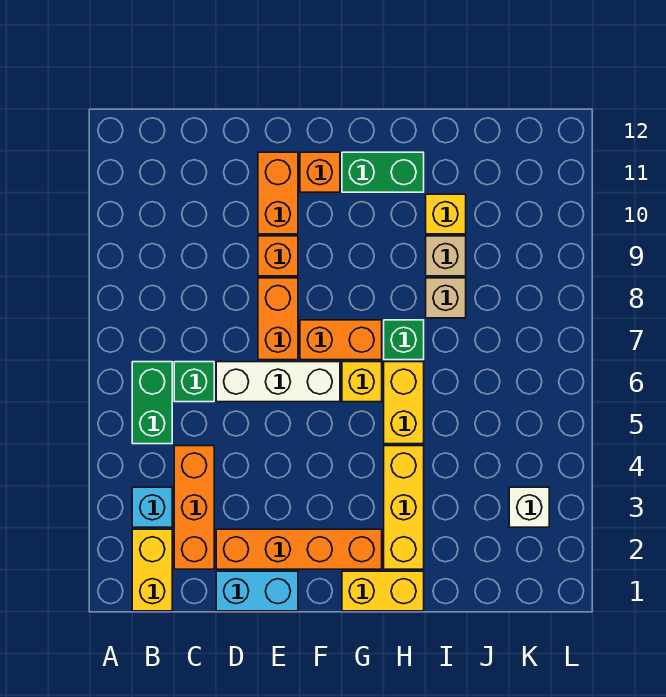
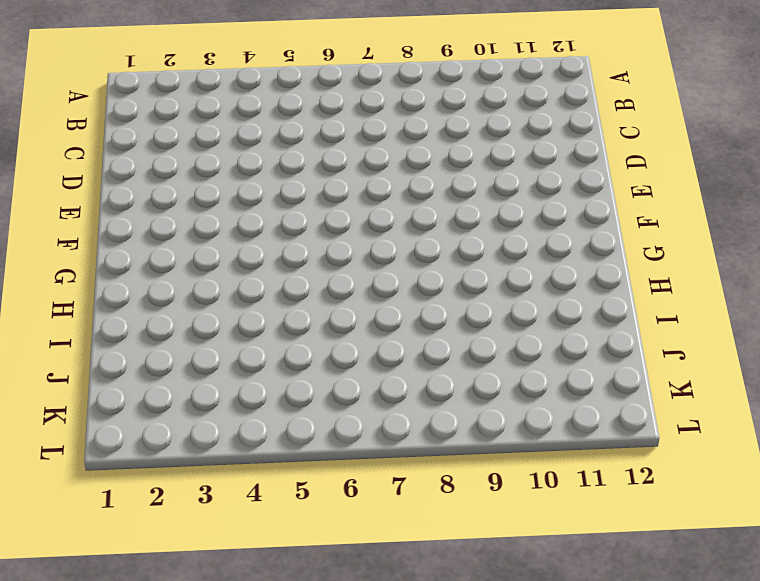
none -> yellow brick B1:B2 level 1
none -> cyan brick B3 level 1
none -> green brick B5:B6 level 1

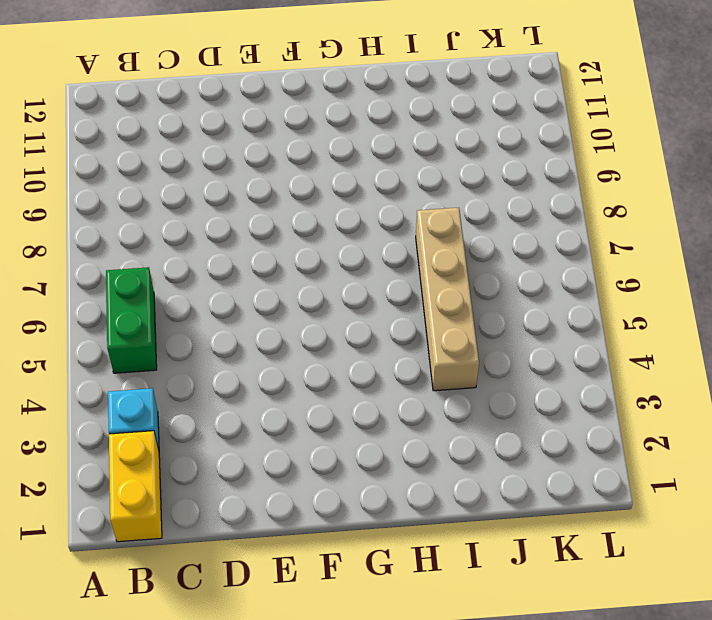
tan brick I4:I7 level 1 -> none
none -> orange brick C2:C4 level 1
none -> green brick C6 level 1
none -> cyan brick D1:E1 level 1

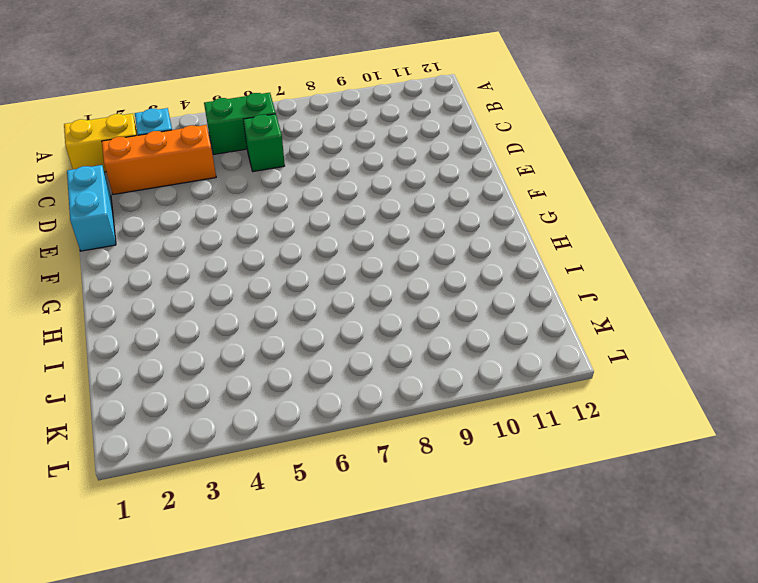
none -> orange brick D2:G2 level 1
none -> white brick D6:F6 level 1
none -> orange brick E7:E8 level 1

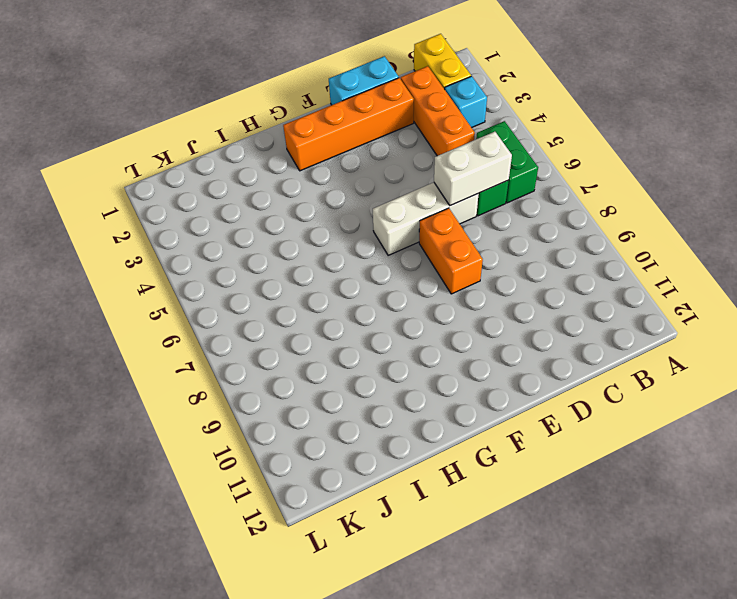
white brick C6:D6 level 2 -> none
none -> orange brick E9 level 1
none -> orange brick E10:E11 level 1
none -> orange brick F7:G7 level 1

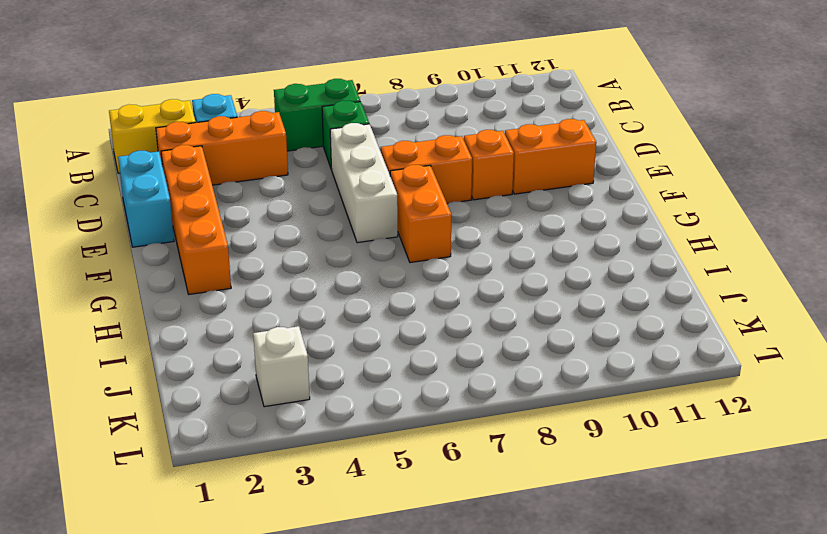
none -> orange brick F11 level 1
none -> yellow brick G1:H1 level 1
none -> yellow brick G6 level 1

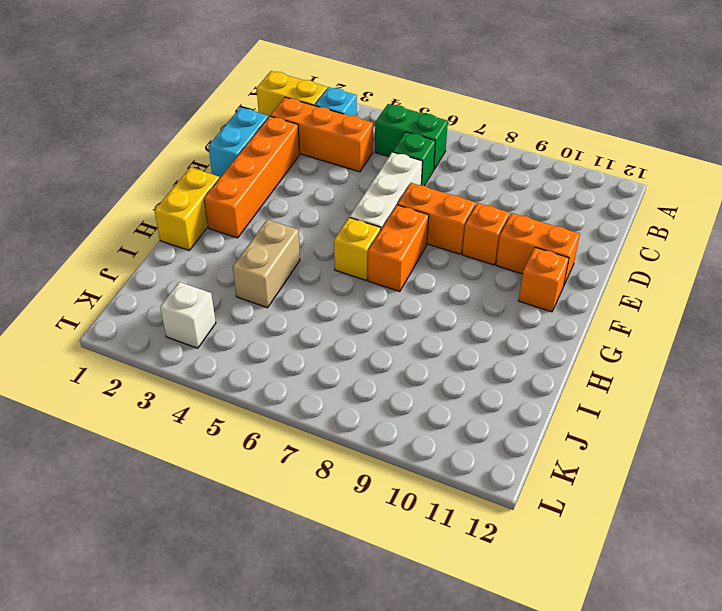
tan brick H4:I4 level 1 -> yellow brick H2:H4 level 1
none -> green brick G11:H11 level 1
none -> yellow brick H5:H6 level 1
none -> green brick H7 level 1

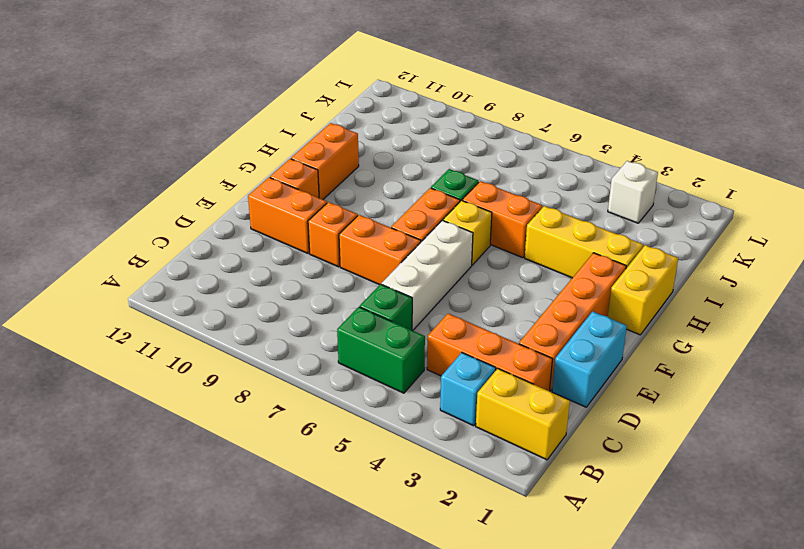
orange brick G11:H11 level 1 -> green brick G11:H11 level 1
orange brick H5:H6 level 1 -> yellow brick H5:H6 level 1
none -> tan brick I8 level 1
none -> tan brick I9 level 1
none -> yellow brick I10 level 1

